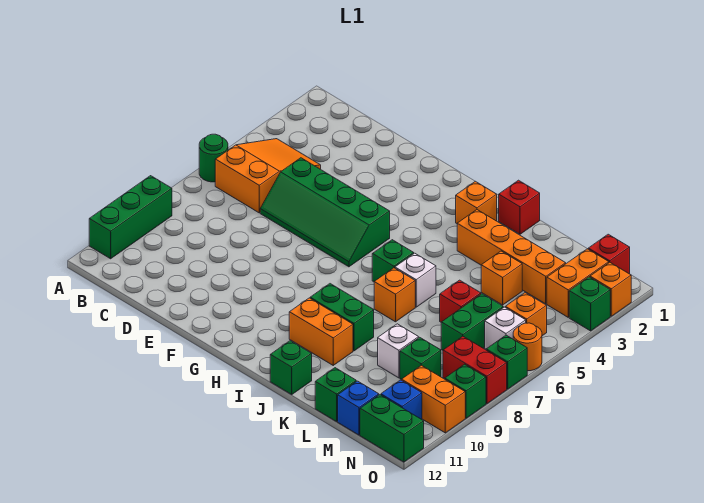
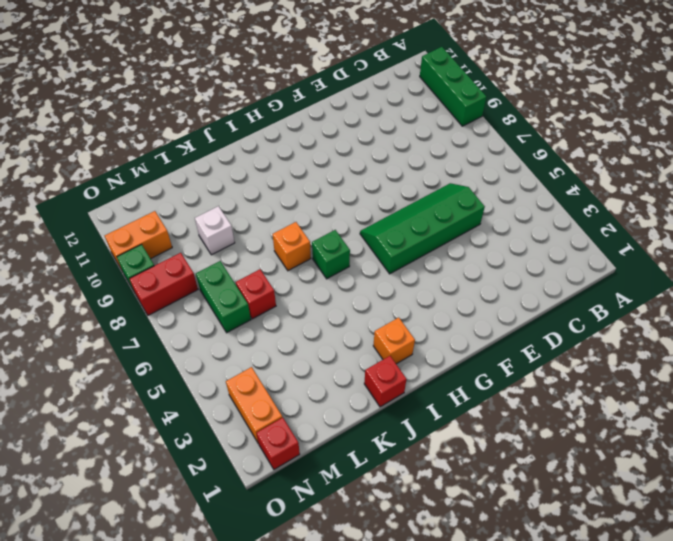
none -> green round brick A6 level 1
none -> orange slope B4:C6 level 1 top 6
none -> green brick I9:J9 level 1
none -> orange brick I10:J10 level 1

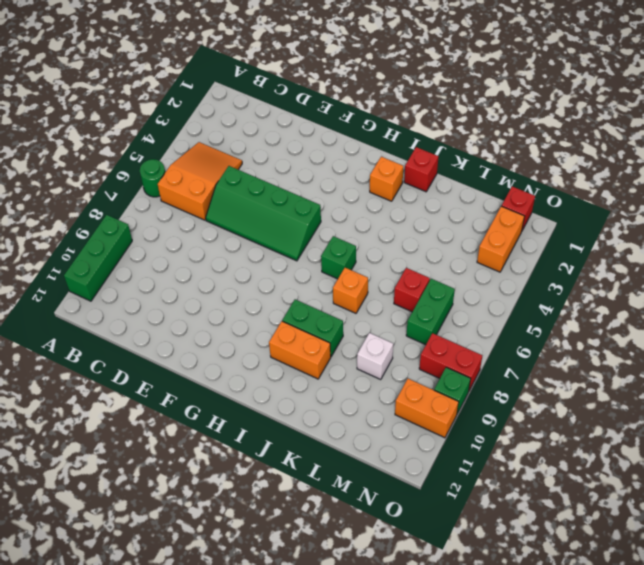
none -> orange brick J3:M3 level 1
none -> white brick J6 level 1
none -> green brick J12 level 1
none -> orange brick L4 level 1

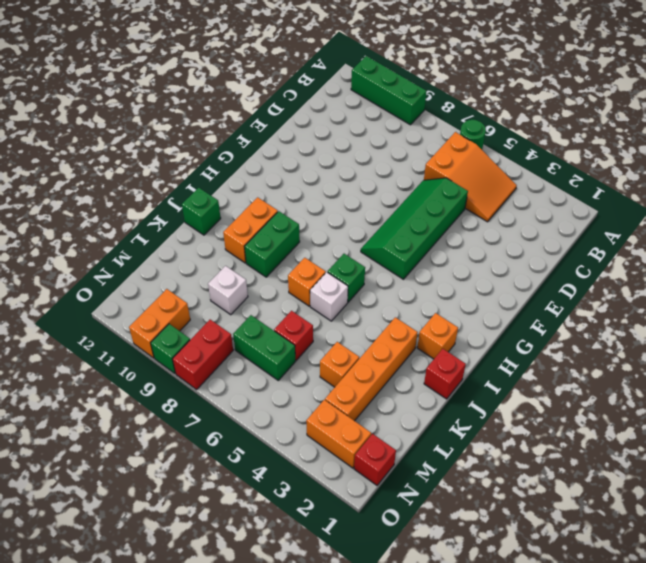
none -> green brick L12 level 1
none -> green brick M9 level 1
none -> blue brick M12 level 1
none -> orange brick N5 level 1

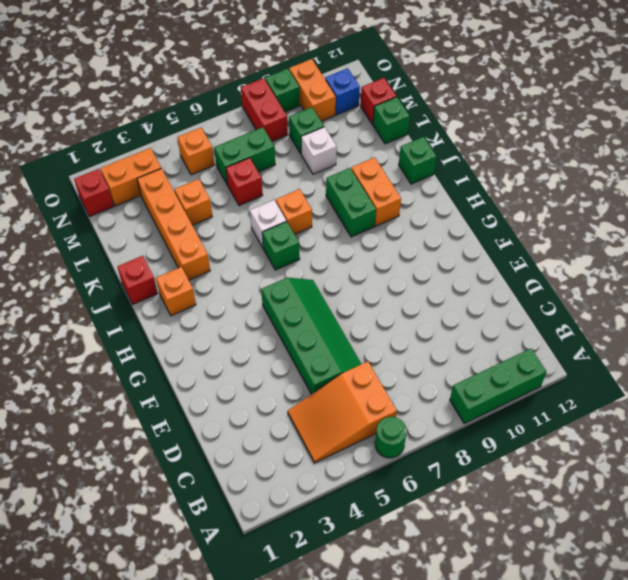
red brick M12 level 1 -> blue brick M12 level 1
none -> white brick N6 level 1
none -> green brick N12:O12 level 1
none -> orange brick O2 level 1
none -> green brick O3 level 1

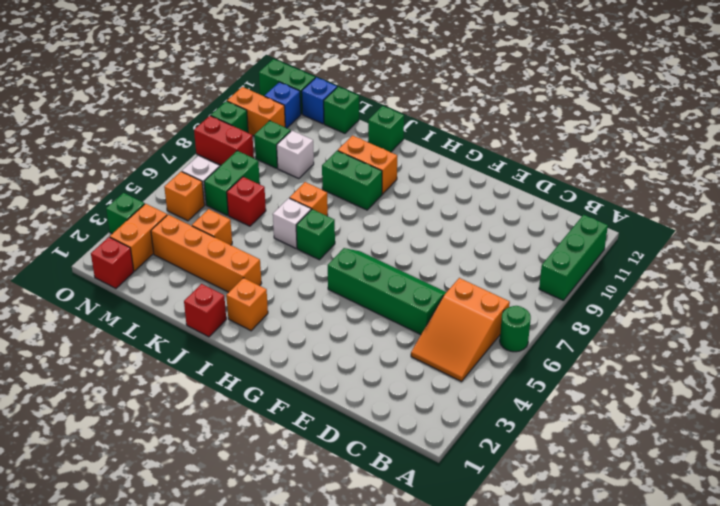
none -> orange brick O2 level 1
none -> orange round brick O6 level 1
none -> green brick O7 level 1

